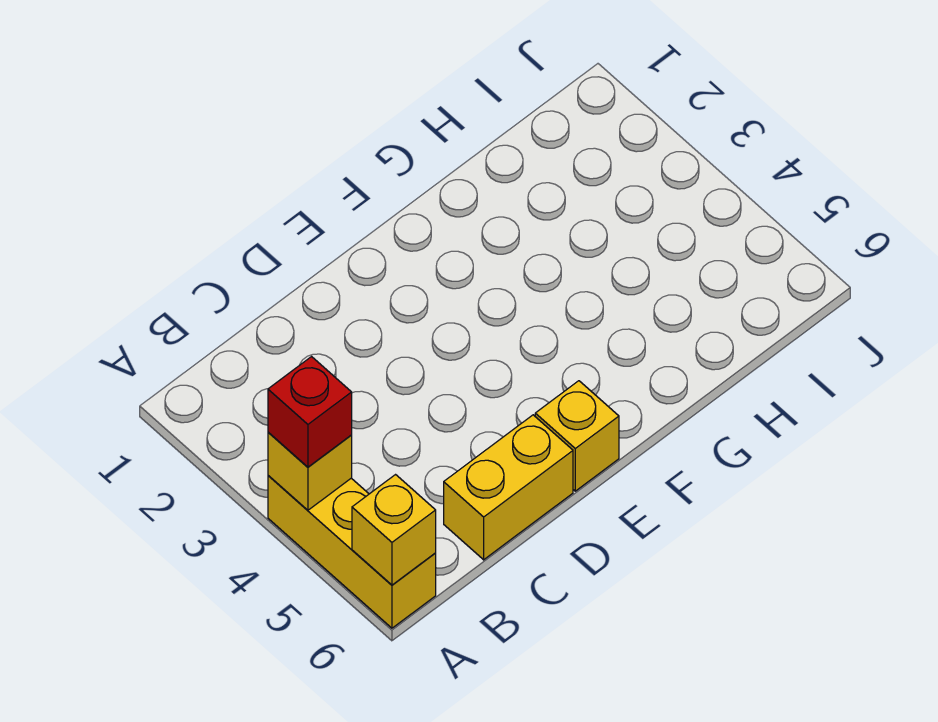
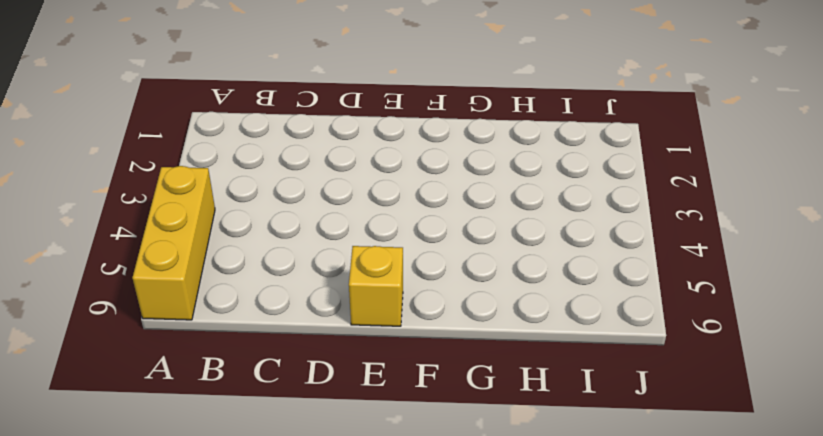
none -> yellow brick C6:D6 level 1
none -> yellow brick A4 level 2

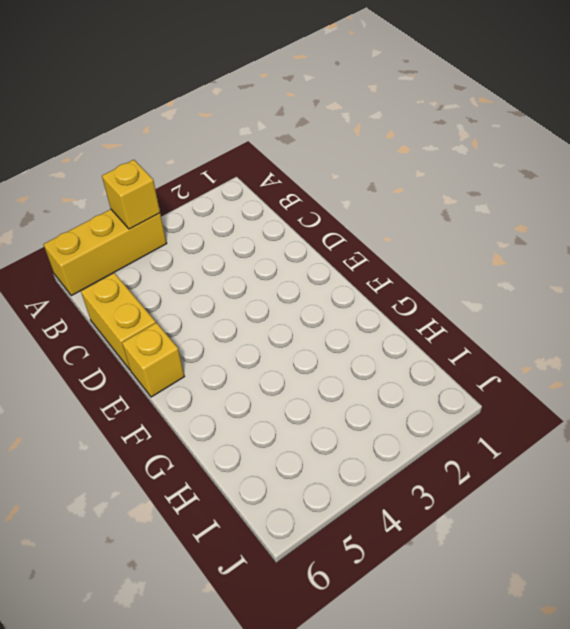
none -> yellow brick A6 level 2
none -> red brick A4 level 3

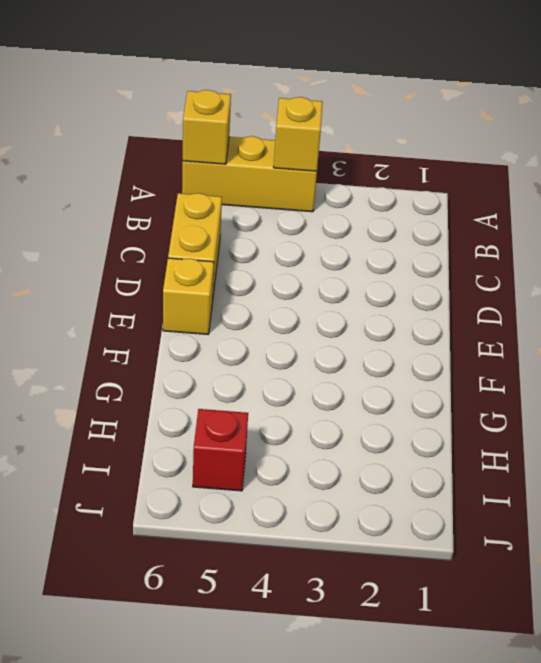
red brick I5 level 1 -> red brick A4 level 3

